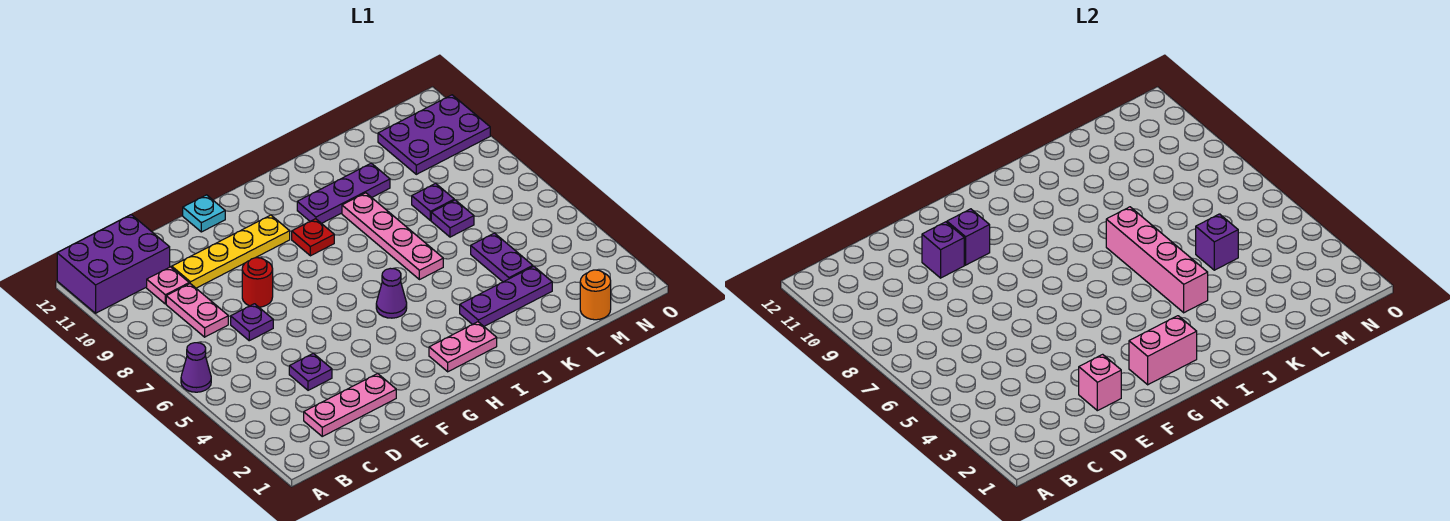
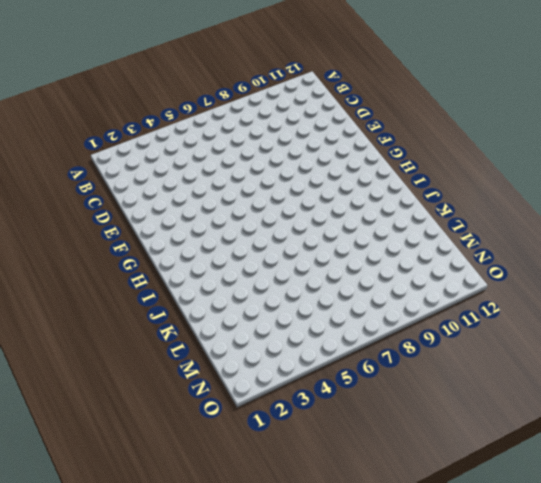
none -> purple cone A6 level 1
none -> purple brick A11:C12 level 1
none -> pink plate C2:E2 level 1

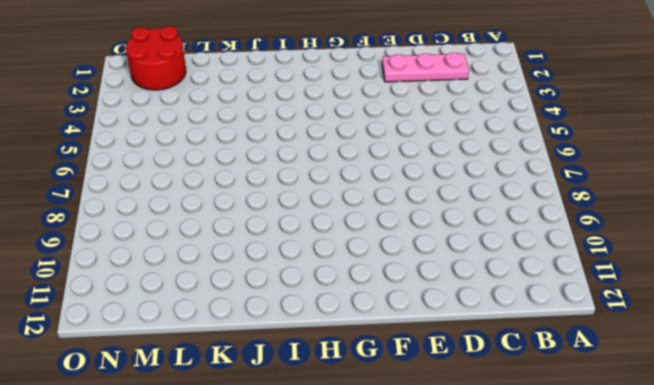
red round brick M1:N2 level 1 -> orange round brick M1 level 1
none -> purple cone A6 level 1
none -> purple brick A11:C12 level 1
none -> pink plate C8:C9 level 1

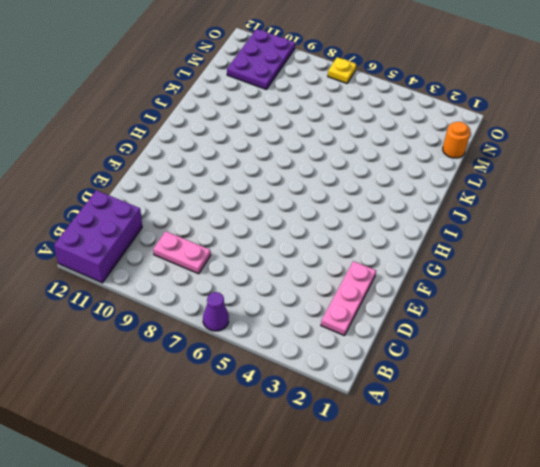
yellow plate O7 level 1 -> none
none -> pink plate C10 level 1
none -> purple plate D4 level 1
none -> purple plate D7 level 1

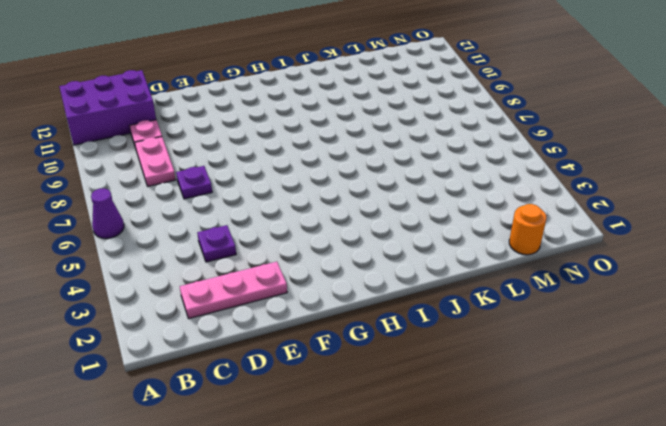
none -> yellow plate D10:G10 level 1
none -> red round brick E8 level 1
none -> cyan plate F12 level 1

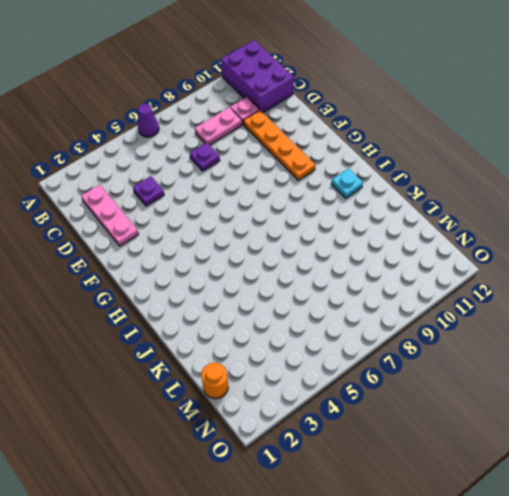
orange plate D10:G10 level 1 -> yellow plate D10:G10 level 1
cyan plate I11 level 1 -> cyan plate F12 level 1
none -> red round brick E8 level 1
none -> pink plate H2:I2 level 1
none -> purple cone H5 level 1

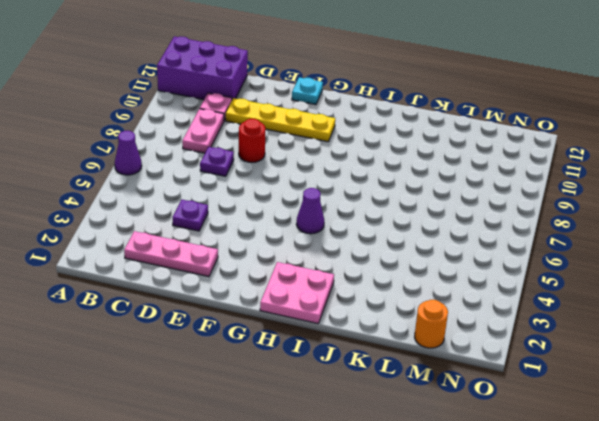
pink plate H1:I2 level 1 -> pink plate H2:I2 level 1
none -> red plate H9 level 1
none -> purple plate I10:K10 level 1
none -> purple plate J3:L3 level 1

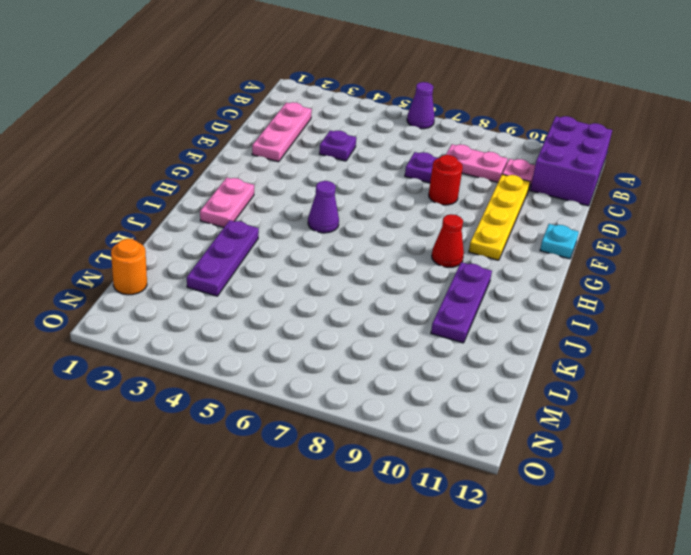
red cone H9 level 1 -> red plate H9 level 1
none -> pink plate J6:J9 level 1
none -> purple plate L4:L5 level 1
none -> purple plate L7 level 1

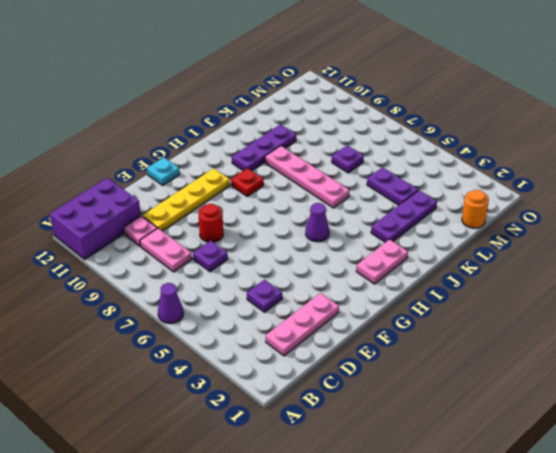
none -> purple plate L8 level 1
none -> purple plate M10:O11 level 1
none -> pink brick E2 level 2

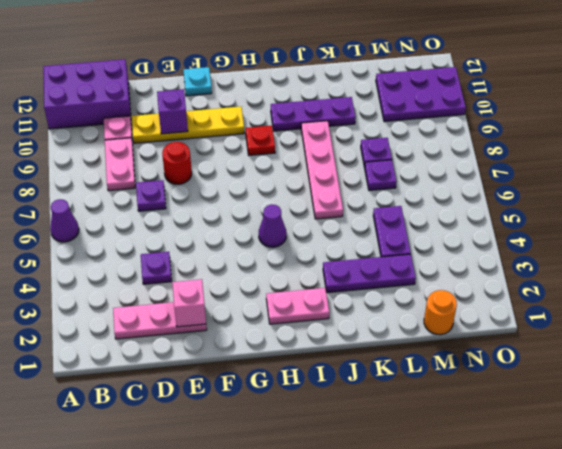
none -> purple brick F10 level 2
none -> pink brick G2:H2 level 2
none -> pink brick J4:J7 level 2

